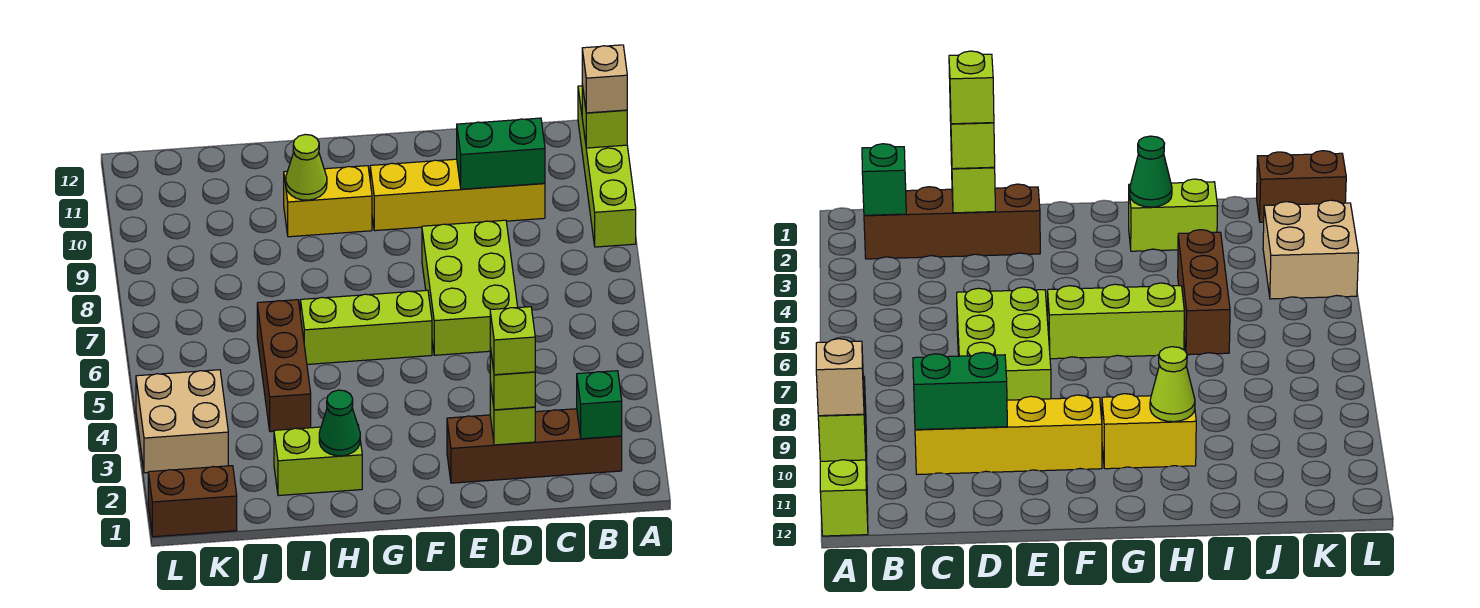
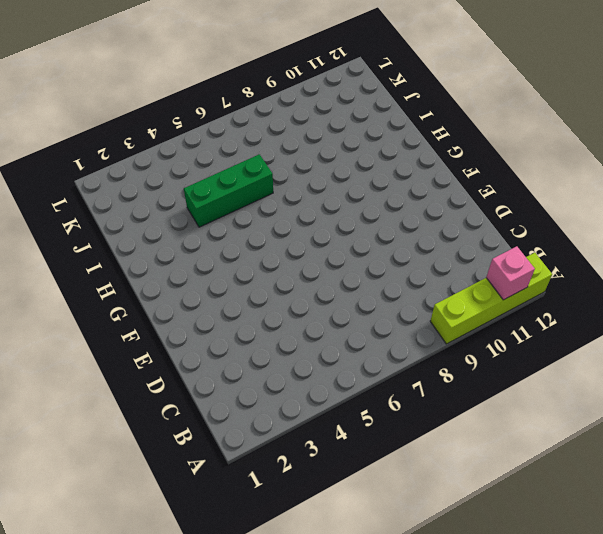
pink brick A11 level 2 -> lime brick A11 level 2
green brick I4:I6 level 1 -> brown brick I4:I6 level 1
none -> brown brick B2:E2 level 1
none -> yellow brick C10:F10 level 1
none -> lime brick D6:E8 level 1

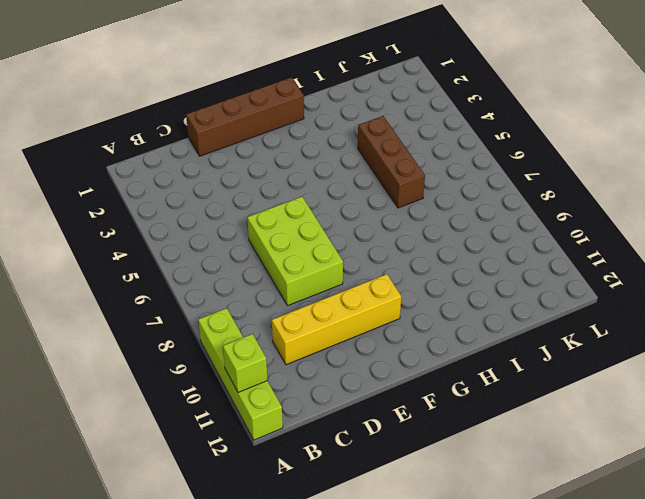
brown brick D1:G1 level 1 -> brown brick B2:E2 level 1
none -> lime brick F6:H6 level 1
none -> yellow brick G10:H10 level 1
none -> lime brick H2:I2 level 1

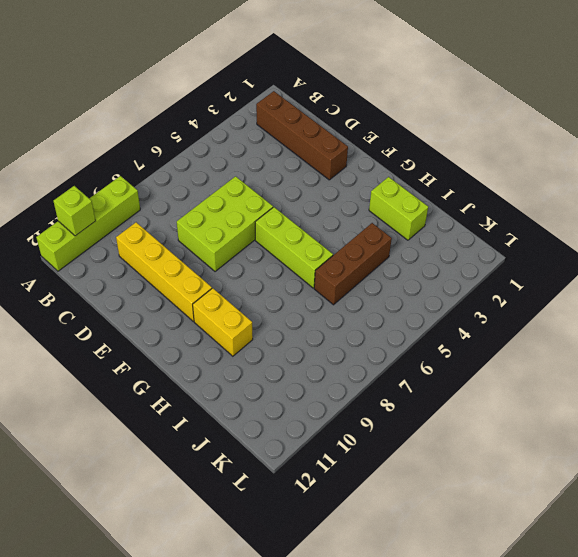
none -> brown brick K1:L1 level 1
none -> tan brick K3:L4 level 1
none -> green brick B2 level 2

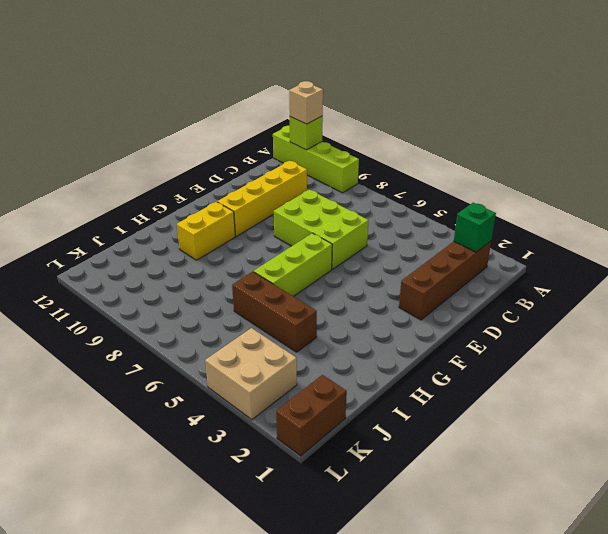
none -> lime brick H2:I2 level 1
none -> green brick C10:D10 level 2
none -> lime brick D2 level 2

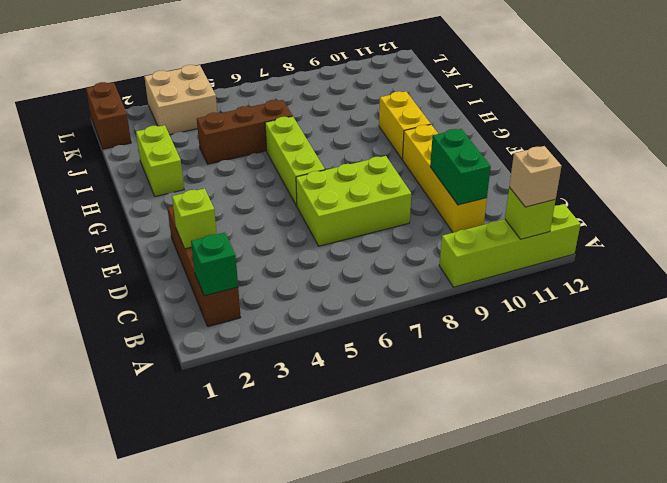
none -> green cone H2 level 2
none -> lime cone H10 level 2
none -> lime brick D2 level 3

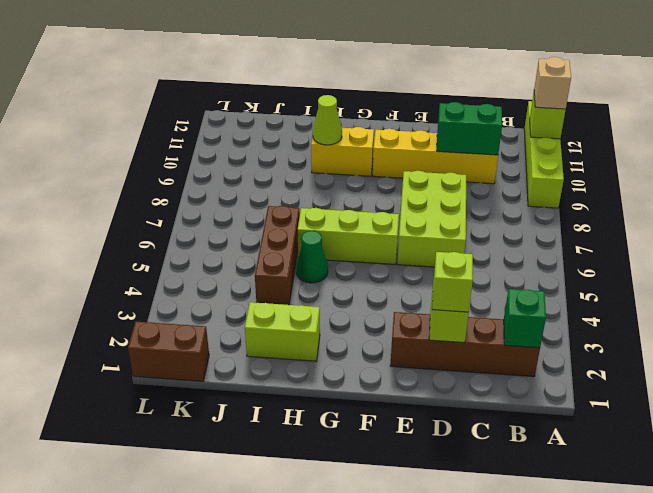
green cone H5 level 1 -> green cone H2 level 2
none -> tan brick K3:L4 level 1
none -> lime brick D2 level 4

